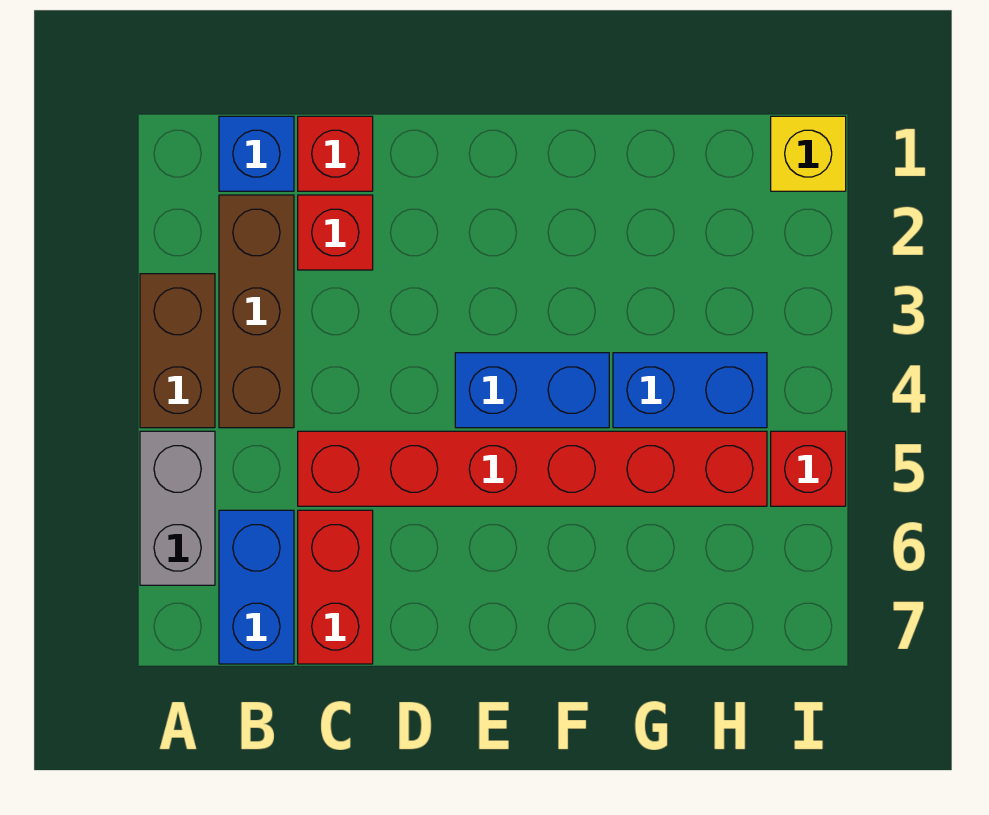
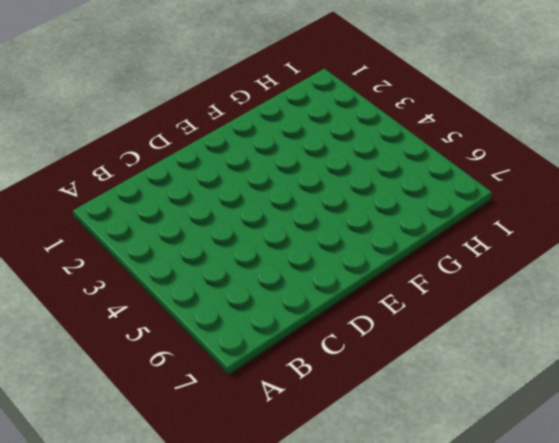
none -> brown brick A3:A4 level 1
none -> grey brick A5:A6 level 1
none -> blue brick B1 level 1

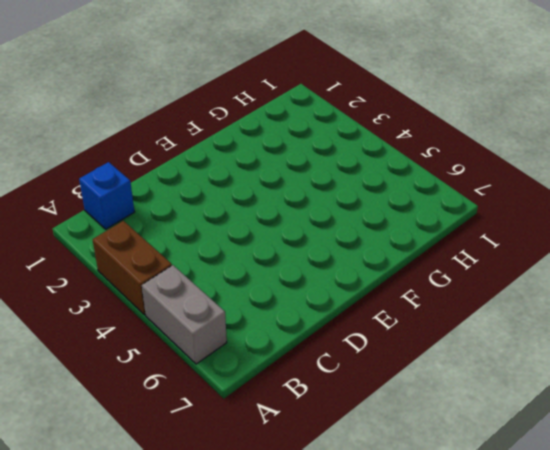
none -> brown brick B2:B4 level 1
none -> blue brick B6:B7 level 1
none -> red brick C1 level 1

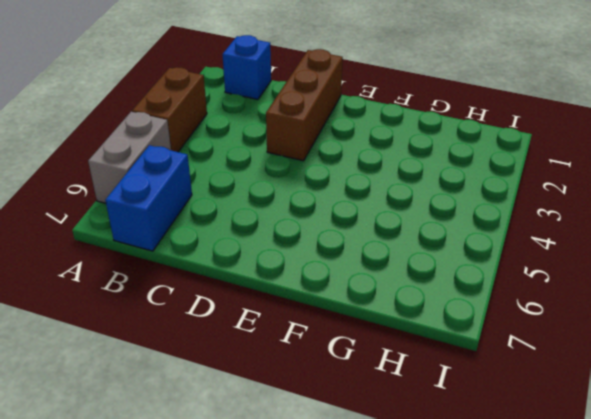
brown brick D1:D3 level 1 -> brown brick B2:B4 level 1
none -> red brick C1 level 1
none -> red brick C2 level 1
none -> red brick C5:H5 level 1

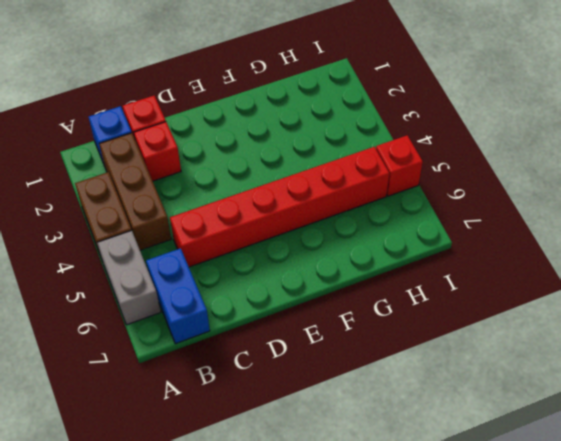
none -> red brick C6:C7 level 1
none -> blue brick E4:F4 level 1
none -> blue brick G4:H4 level 1

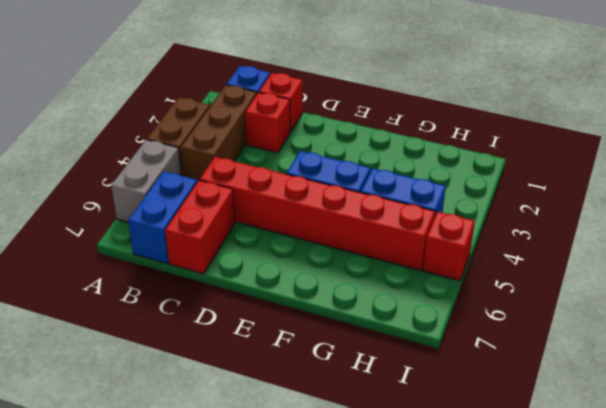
none -> yellow brick I1 level 1

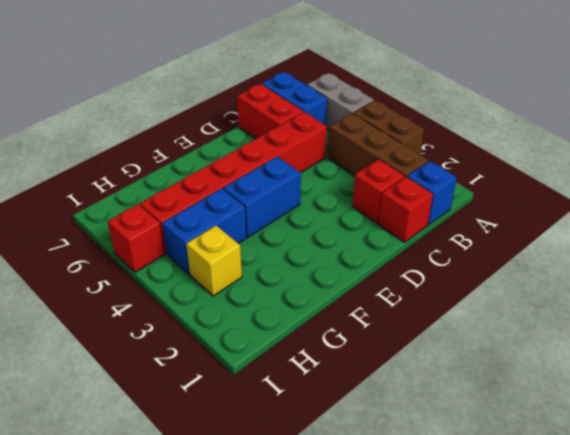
yellow brick H3 level 1 -> yellow brick I1 level 1

